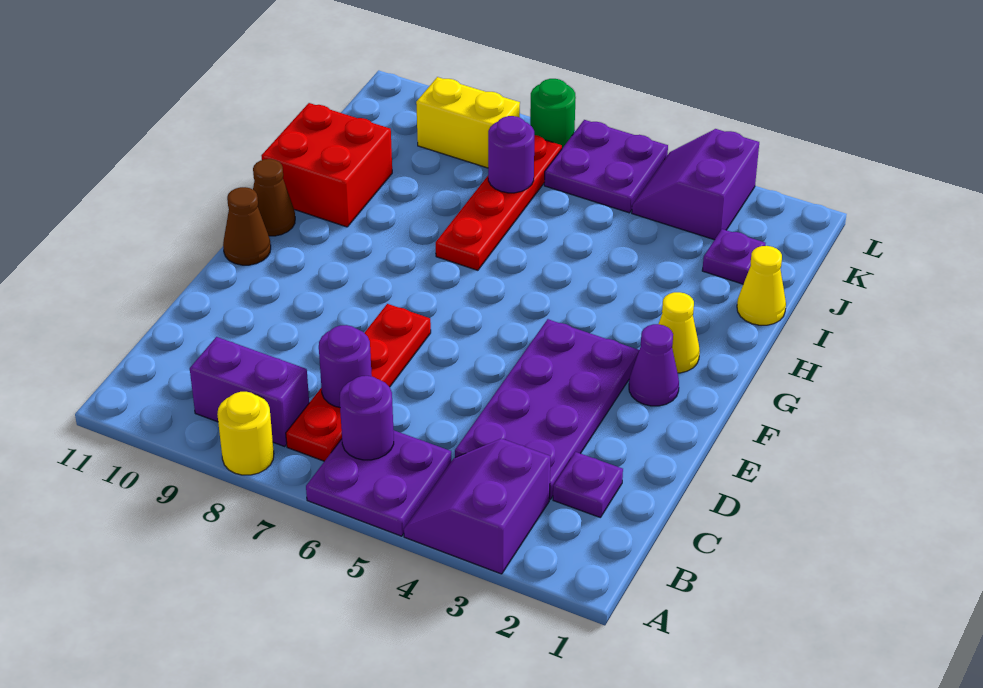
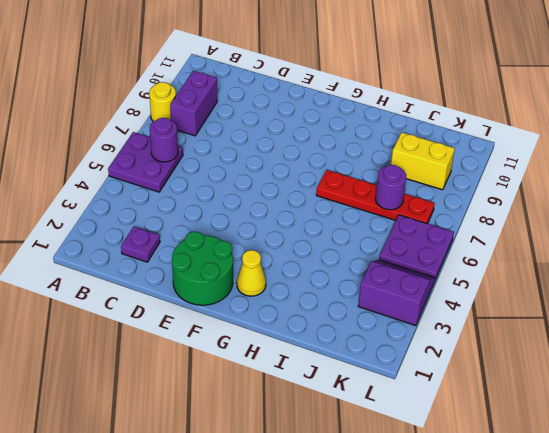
green round brick E1:F2 level 1 -> purple cone F2 level 1
yellow brick J9:K9 level 1 -> yellow brick K8:K9 level 1
none -> purple slope A3:B4 level 1 top 3
none -> red plate B7:E7 level 1
none -> purple plate C3:F4 level 1

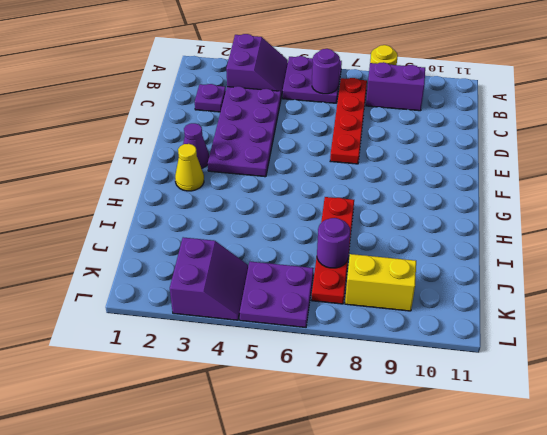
none -> brown cone F11 level 1
none -> brown cone G11 level 1
none -> red brick H10:I11 level 1

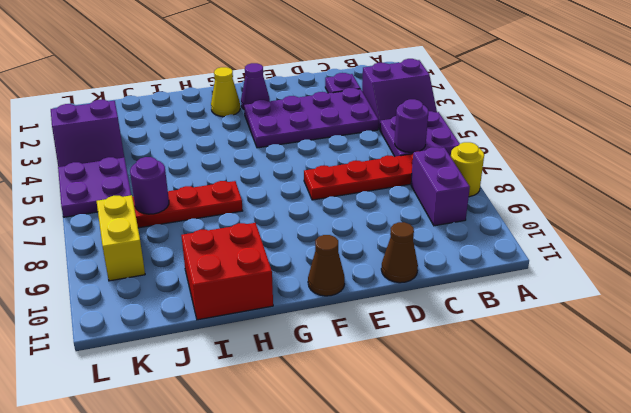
brown cone D11 level 1 -> brown cone G11 level 1
none -> yellow cone I1 level 1
none -> purple plate J2 level 1
none -> green round brick L7 level 1

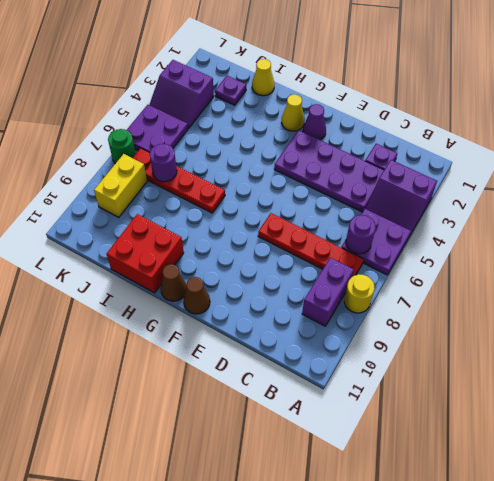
none -> purple round brick C7 level 2

